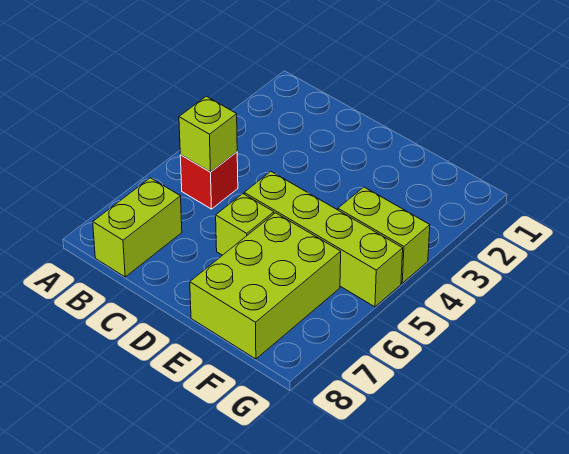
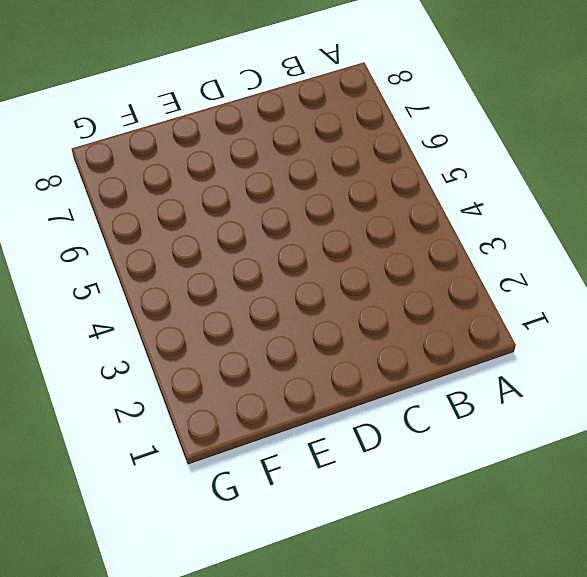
none -> red brick B5 level 1
none -> lime brick B7:B8 level 1

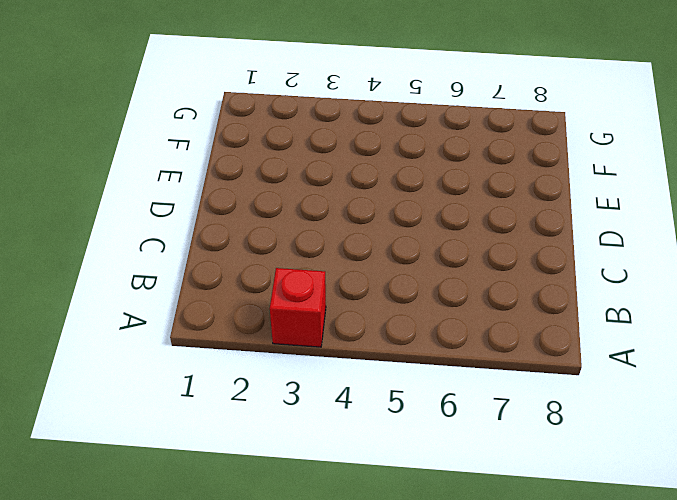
red brick A3 level 1 -> red brick B5 level 1
none -> lime brick B7:B8 level 1
none -> lime brick D5:G5 level 1

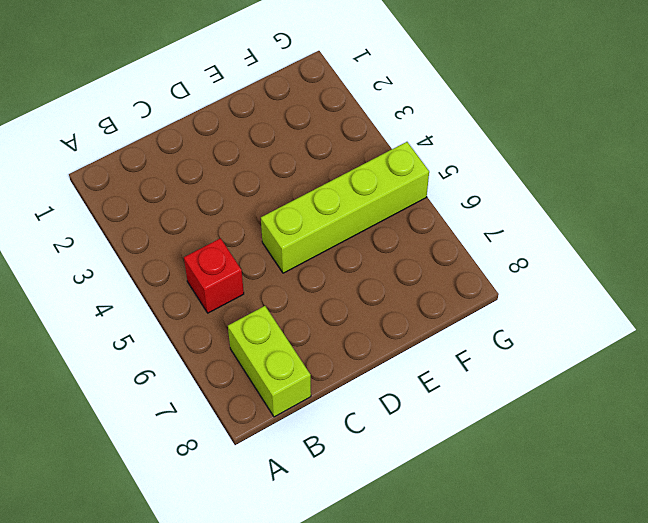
none -> lime brick D6 level 1
none -> lime brick E6:F8 level 1

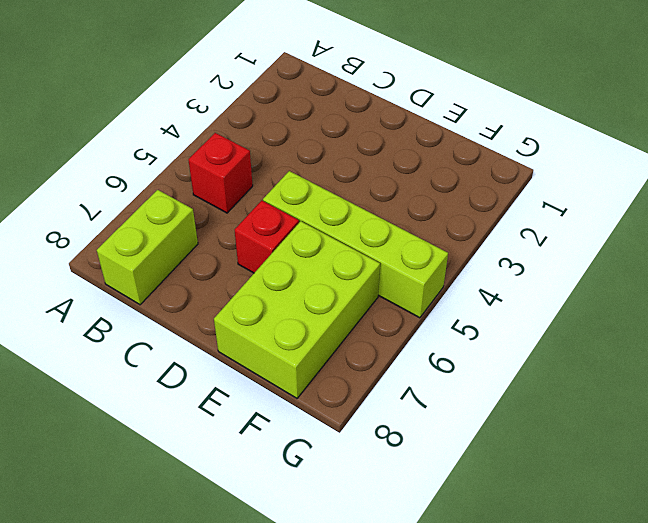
red brick D6 level 1 -> lime brick D6 level 1
none -> lime brick F4:G4 level 1
none -> lime brick B5 level 2

